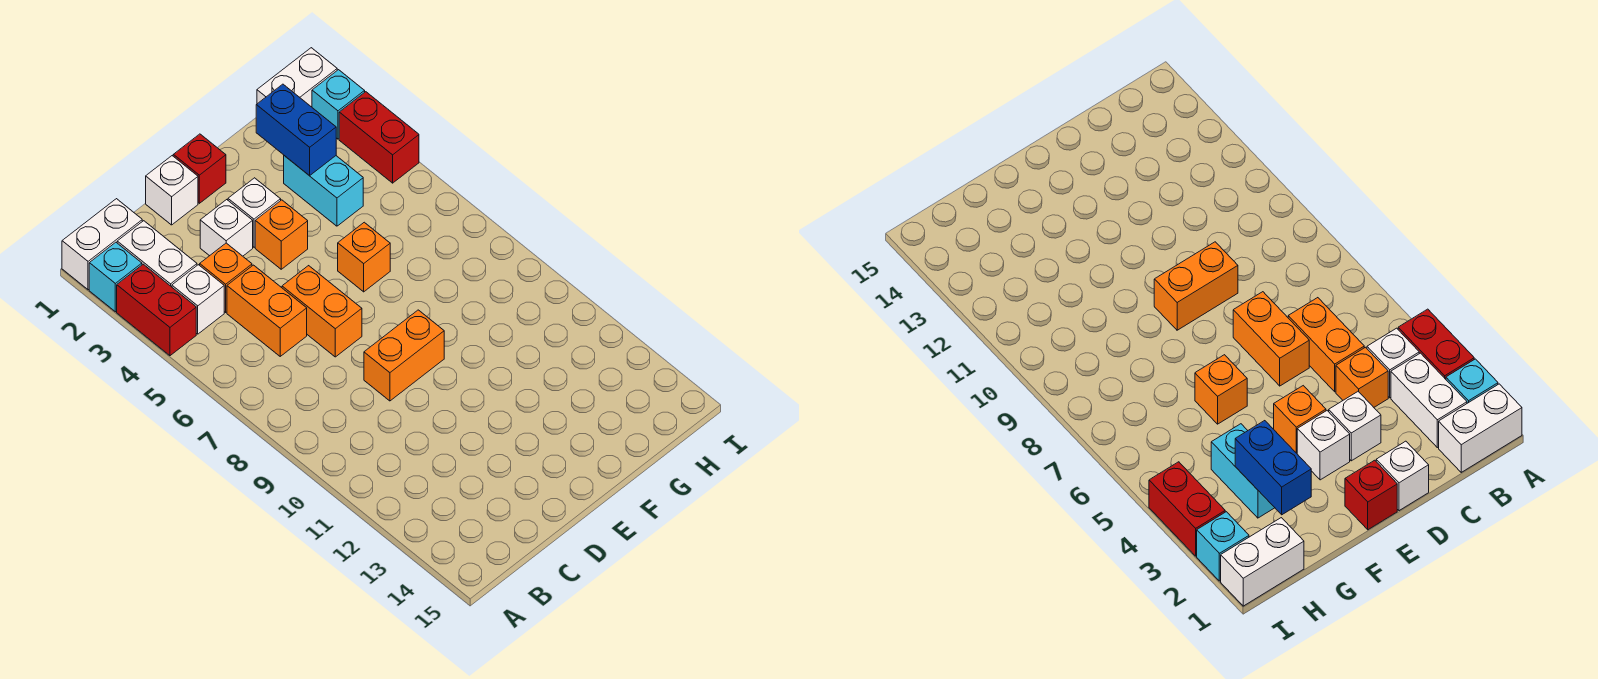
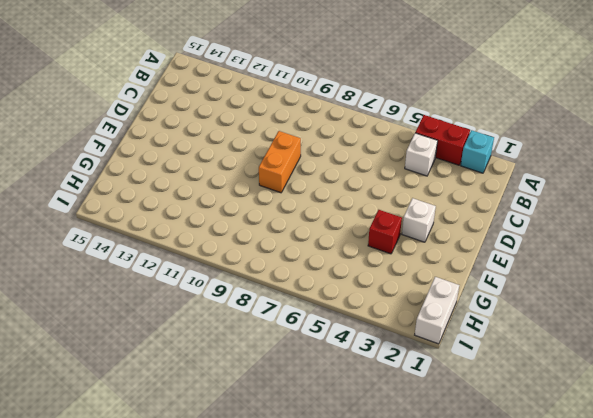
red brick F4 level 1 -> red brick E1 level 1
none -> white brick A1:B1 level 1
none -> white brick B2:B3 level 1
none -> orange brick C4 level 1

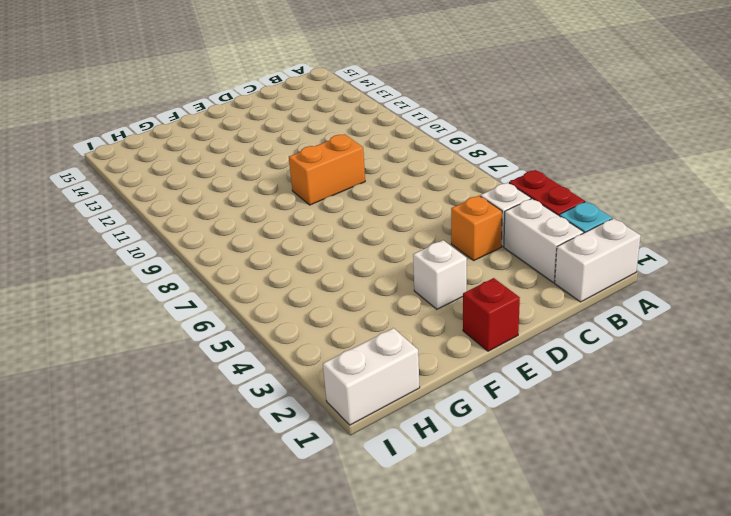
none -> orange brick C5:C6 level 1
none -> white brick D1 level 1
none -> white brick D3 level 1

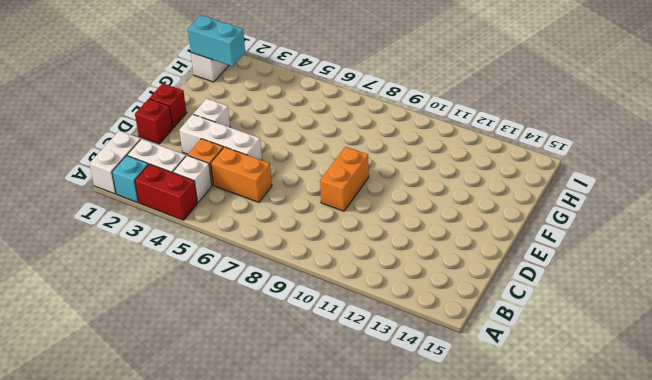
red brick D1 level 1 -> white brick D1 level 1
white brick D3:D5 level 1 -> white brick D3 level 1
cyan brick H1:H2 level 2 -> cyan brick G3:G4 level 1
none -> orange brick D6:D7 level 1
none -> orange brick E4 level 1
none -> orange brick F6 level 1

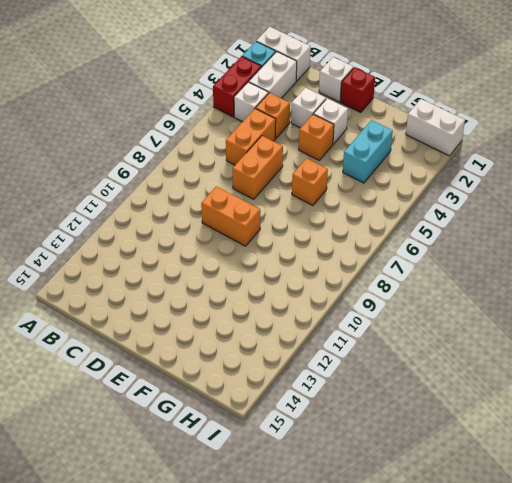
none -> cyan brick I2 level 1
none -> red brick I3:I4 level 1
none -> blue brick G2:G3 level 2

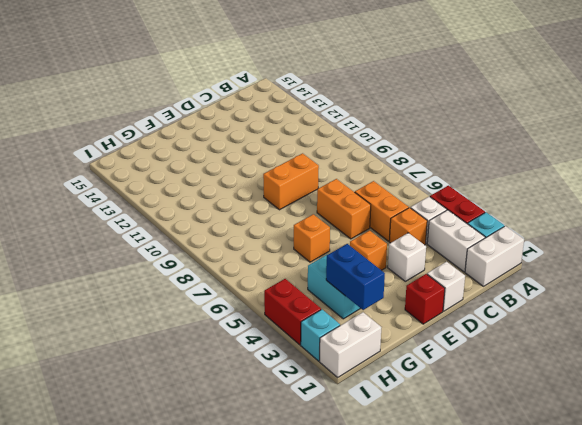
none -> white brick E3 level 1

